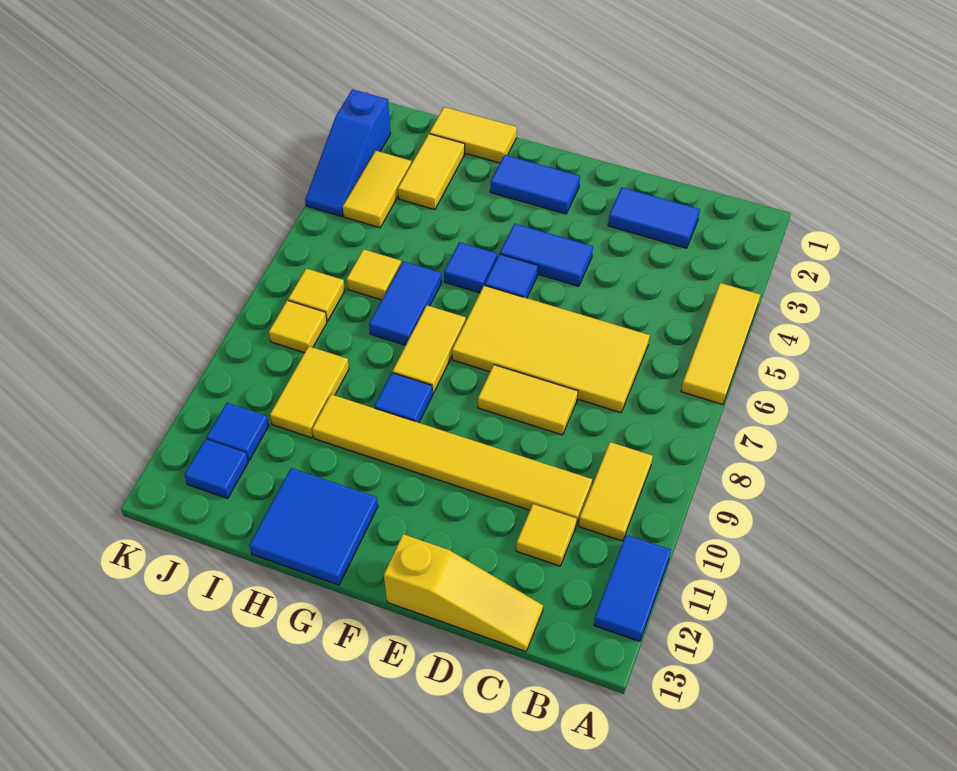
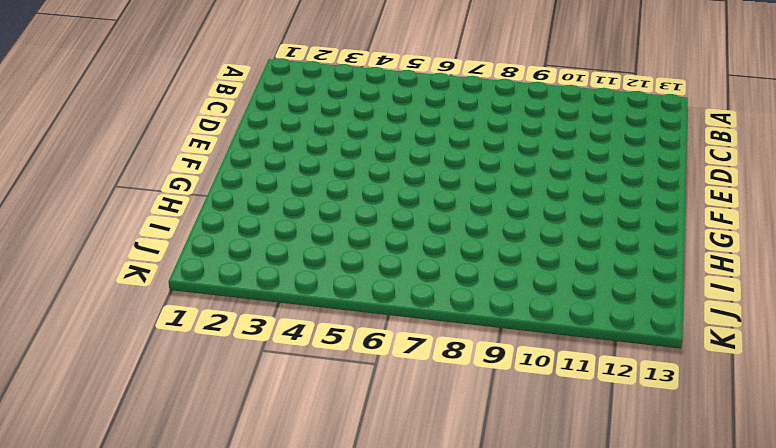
none -> yellow tile A4:A6 level 1
none -> blue tile A11:A12 level 1
none -> yellow tile B9:B10 level 1

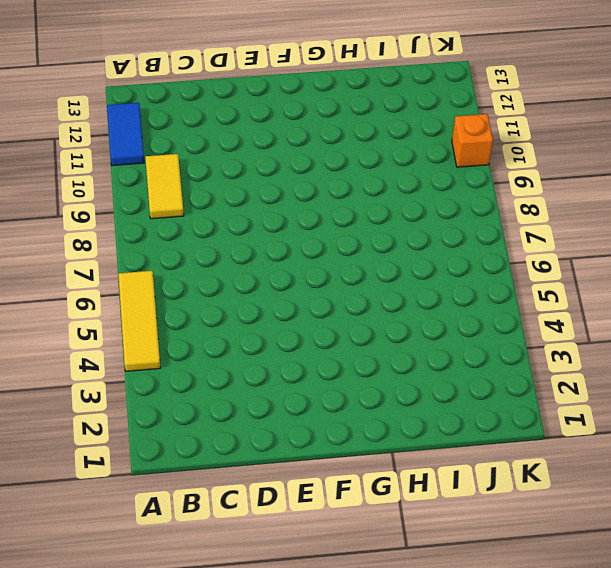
orange brick K10 level 1 -> none
none -> blue tile C2:D2 level 1
none -> yellow tile C6:F7 level 1
none -> yellow tile C10:H10 level 1

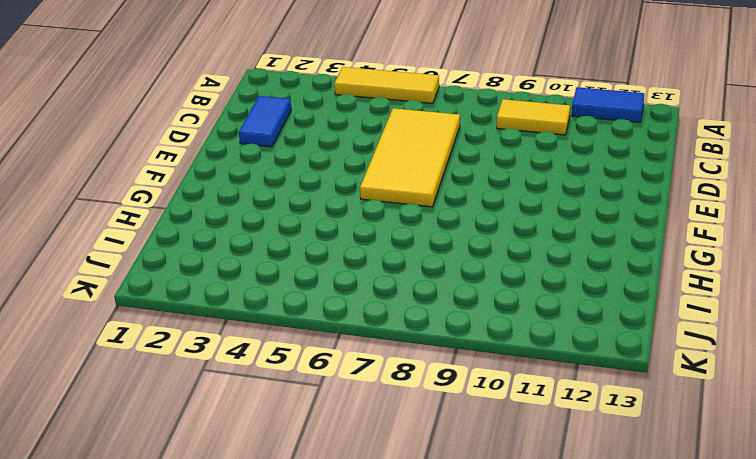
none -> yellow tile C10:H10 level 1
none -> yellow tile C11 level 1
none -> yellow slope C13:E13 level 1 top E

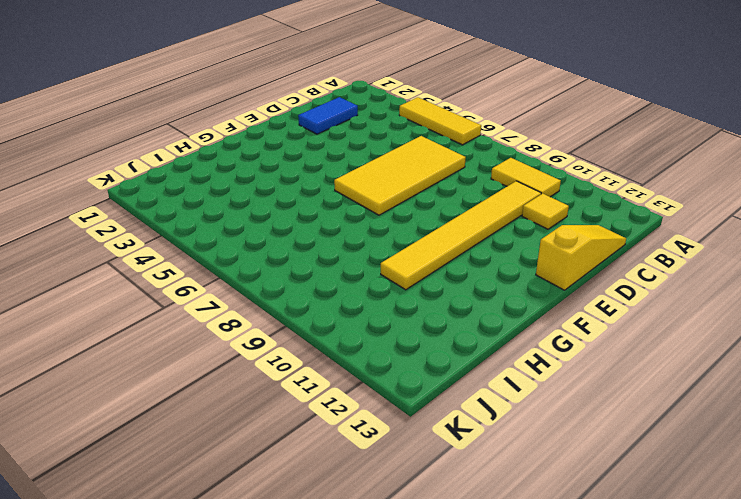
none -> blue tile A11:A12 level 1
none -> yellow tile D8:E8 level 1
none -> blue tile E4:F4 level 1

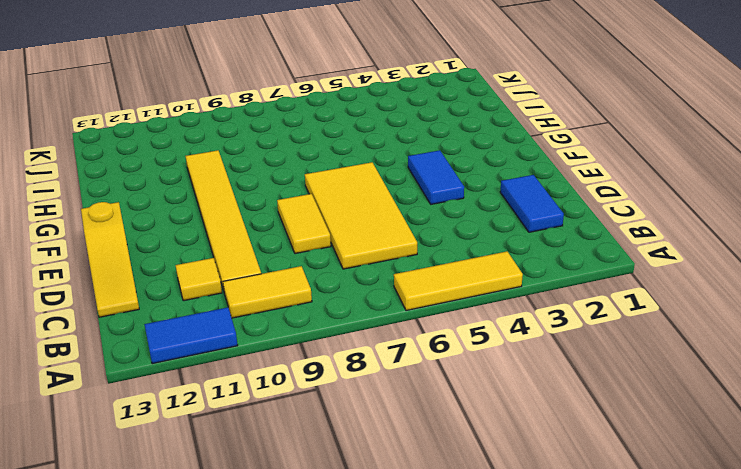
none -> blue tile F2:G2 level 1
none -> blue tile F5 level 1
none -> blue tile G5 level 1

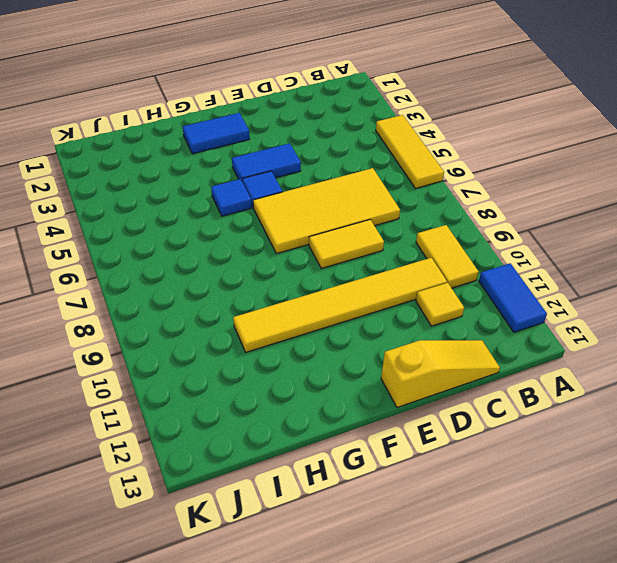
none -> blue tile C2:D2 level 1
none -> yellow tile G7:G8 level 1
none -> blue tile G9 level 1

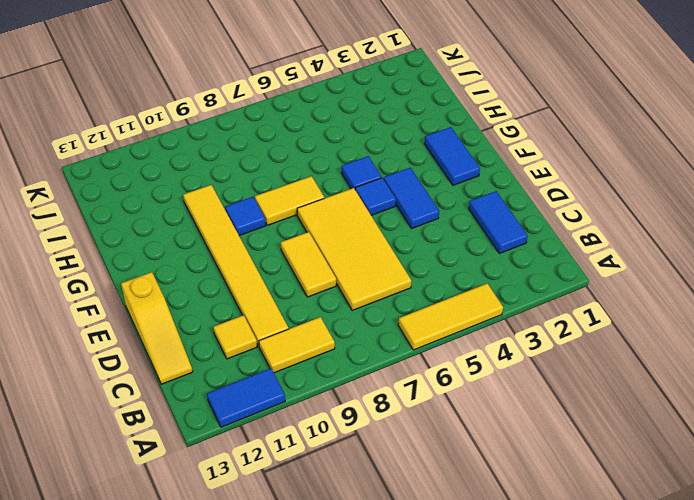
none -> blue tile G12:H13 level 1
none -> yellow tile H1:I1 level 1
none -> blue tile H6:H7 level 1

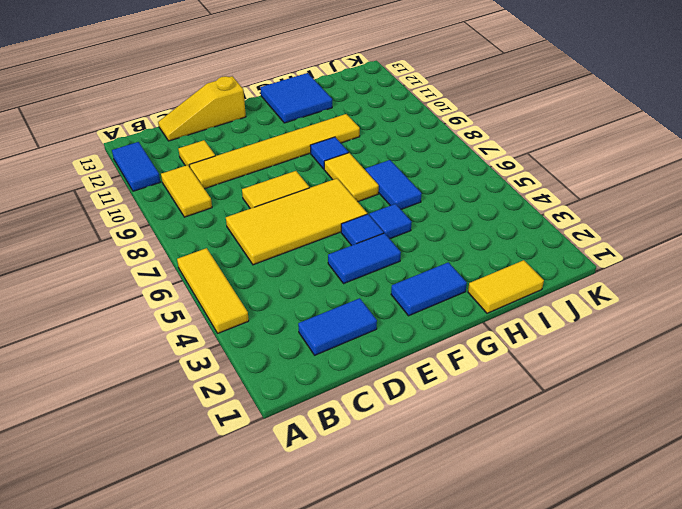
none -> yellow tile I2:I3 level 1
none -> yellow tile I6 level 1
none -> yellow tile I9:I10 level 1

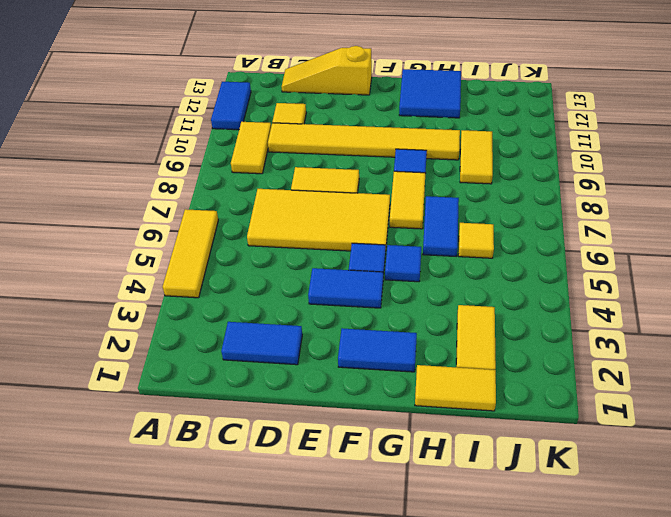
none -> yellow tile J3:J4 level 1
none -> yellow tile J7 level 1
none -> yellow tile J8 level 1

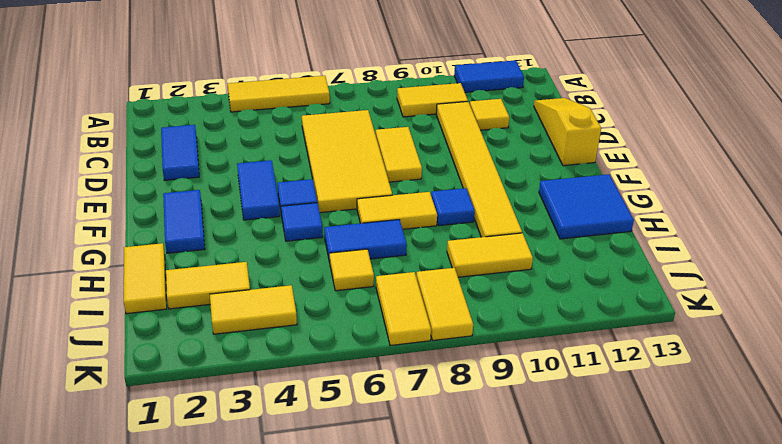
yellow tile J7:K7 level 1 -> yellow tile J7 level 1
yellow tile J8:K8 level 1 -> yellow tile J8 level 1
none -> blue tile J11 level 1
none -> blue tile J12 level 1
none -> blue slope K2:K4 level 1 top 2

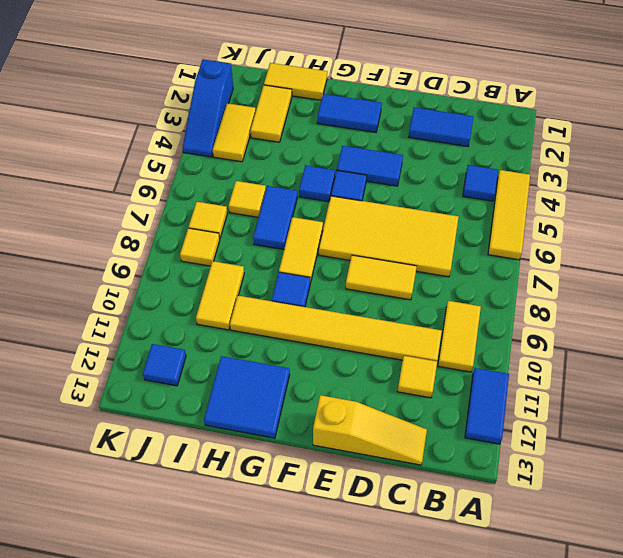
blue tile B4 level 1 -> blue tile J11 level 1

